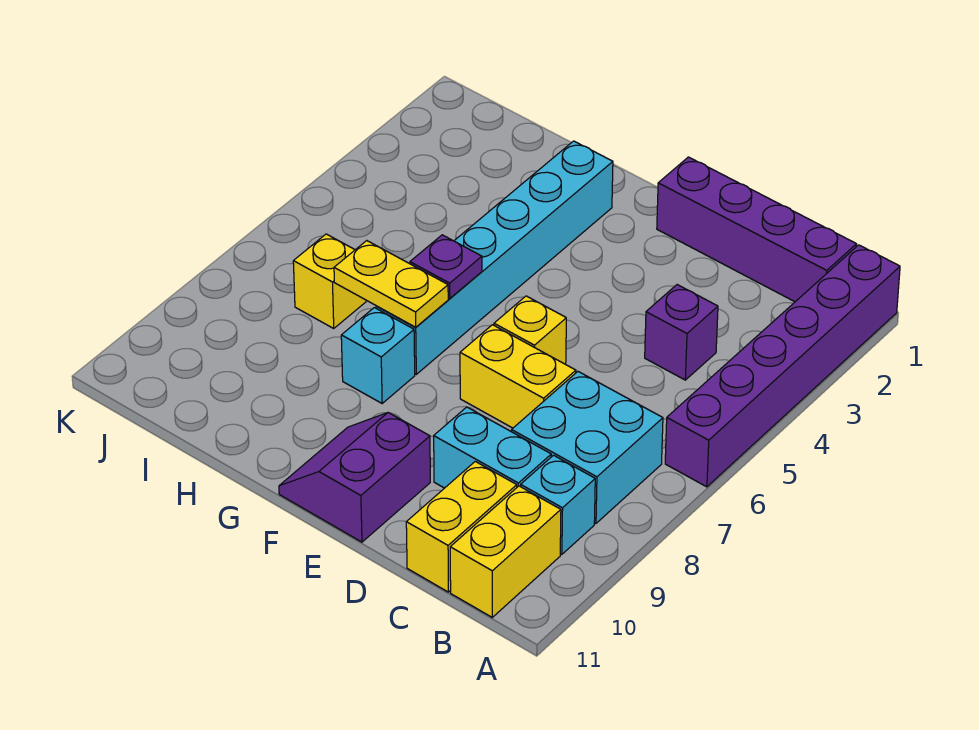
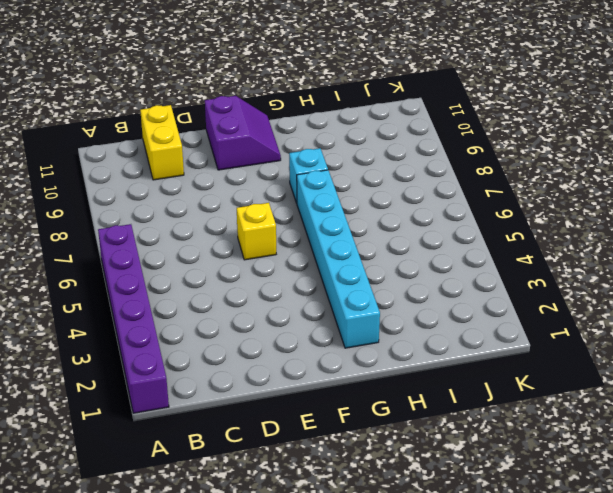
none -> purple brick B1:E1 level 1
none -> cyan brick B7:C8 level 1
none -> cyan brick B9 level 1

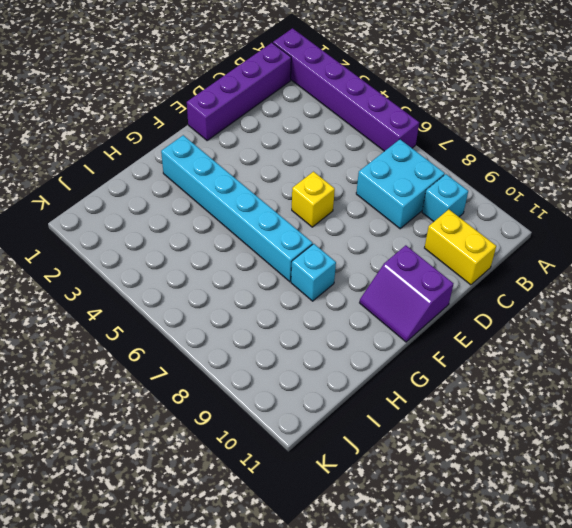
none -> yellow brick B10:B11 level 1
none -> purple brick C4 level 1
none -> cyan brick C9:D9 level 1

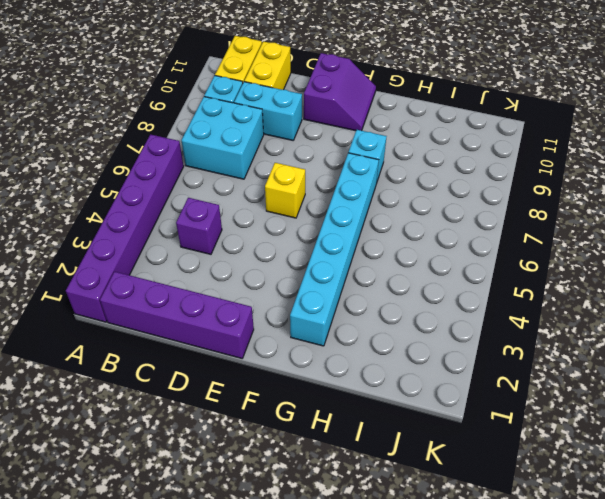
none -> yellow brick D7:E7 level 1
none -> yellow brick I7 level 1
none -> purple plate G6 level 2

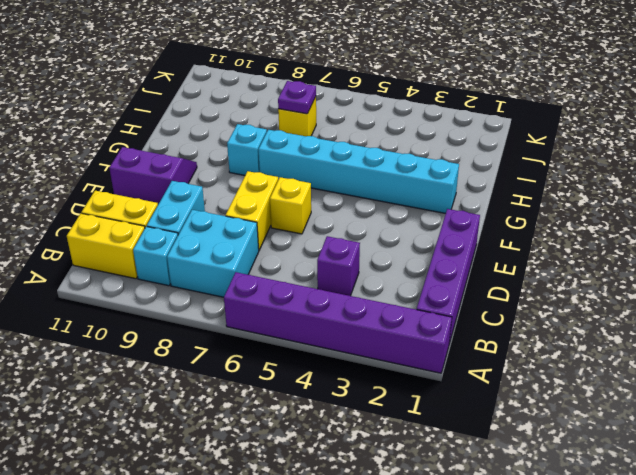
purple plate I7 level 2 -> purple plate G6 level 2
none -> yellow plate G7:H7 level 2

